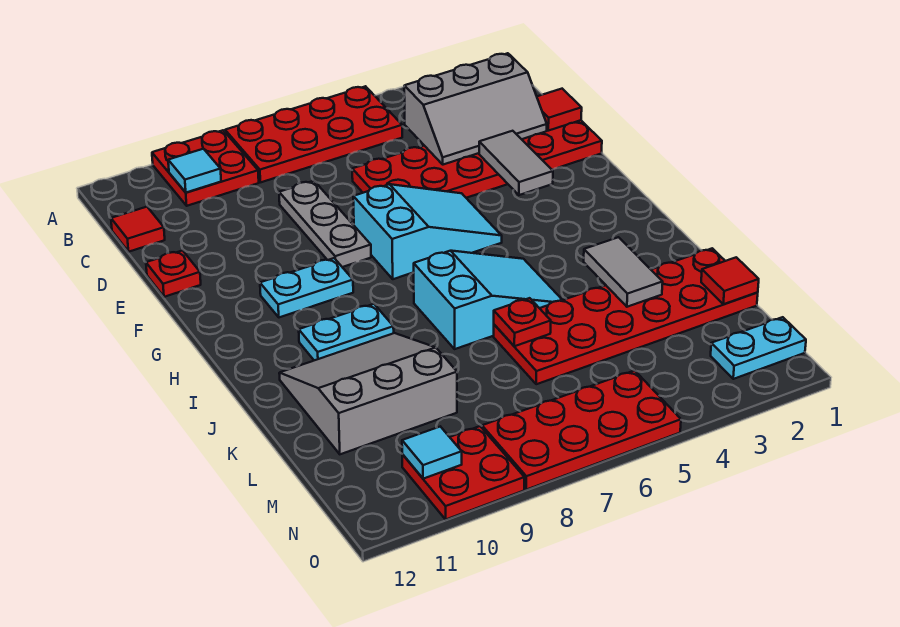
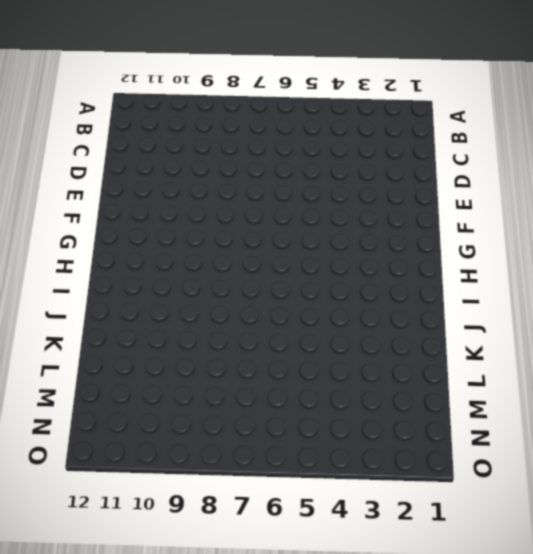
none -> red plate A5:B8 level 1
none -> red plate A9:B10 level 1
none -> red tile C12 level 1

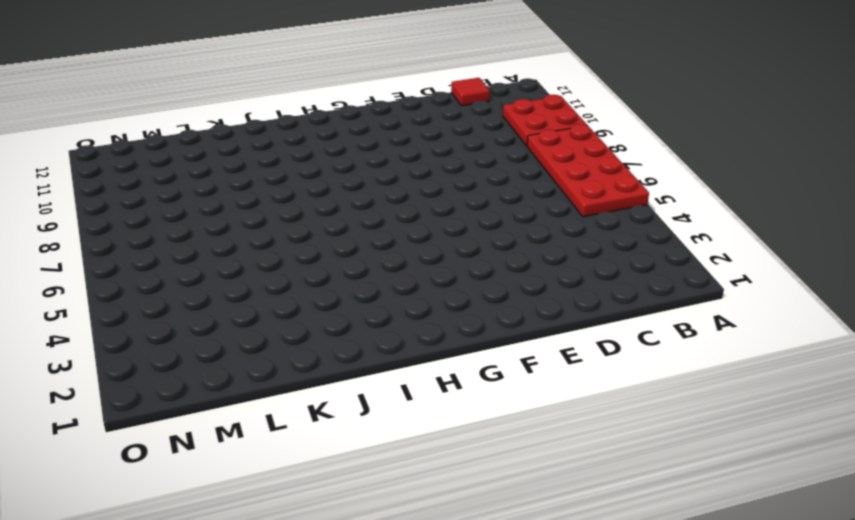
none -> red plate D1:E6 level 1
none -> grey plate D8:F8 level 1
none -> red plate E12 level 1

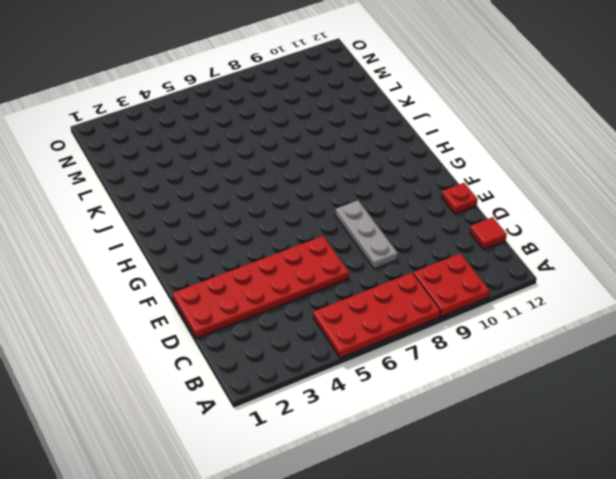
none -> cyan slope F5:G7 level 1 top 7
none -> cyan plate G9:G10 level 1
none -> cyan slope I5:J7 level 1 top 7

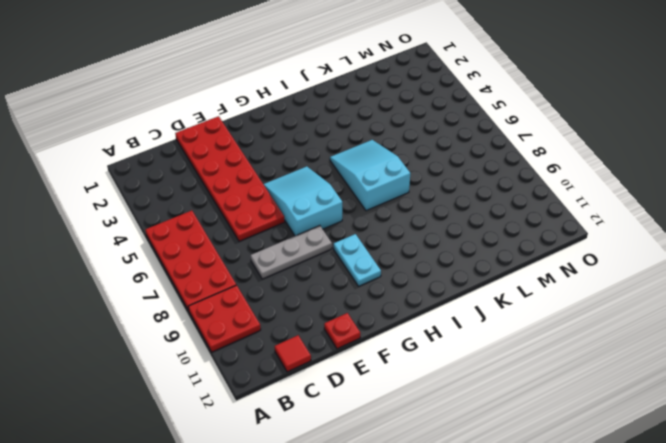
none -> cyan plate I9:I10 level 1
none -> grey slope J9:L11 level 1 top L
none -> red plate K1:L6 level 1

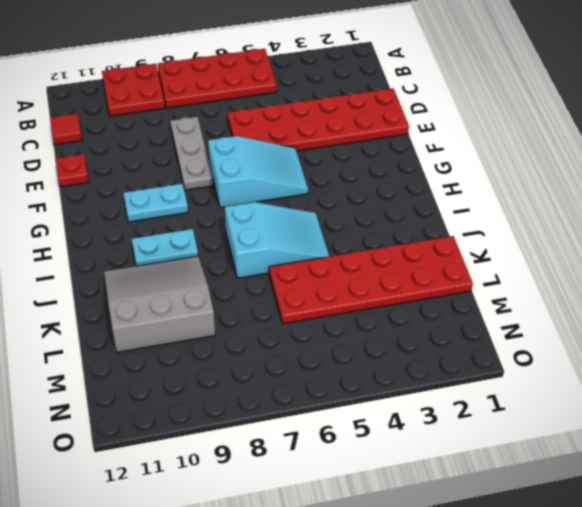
none -> cyan plate N1:N2 level 1
none -> red plate N5:O8 level 1
none -> red plate N9:O10 level 1

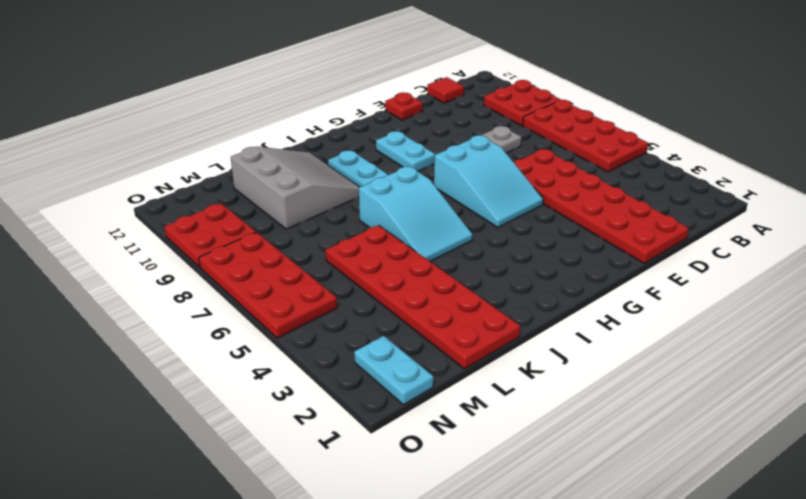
none -> cyan tile B10 level 2
none -> grey slope C2:D4 level 2 top C
none -> red tile D1 level 2

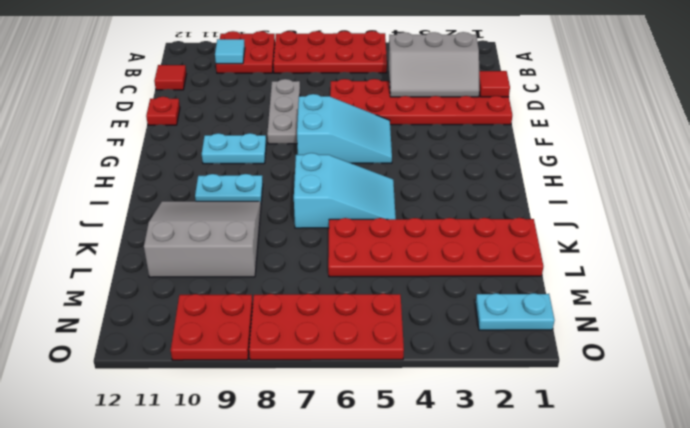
none -> grey tile E3:F3 level 2
none -> grey tile J3:K3 level 2
none -> red plate K6 level 2

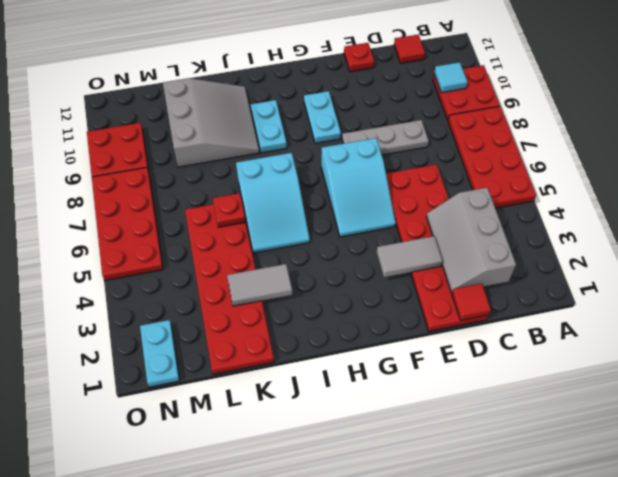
none -> red tile L1 level 2
none -> cyan tile N10 level 2

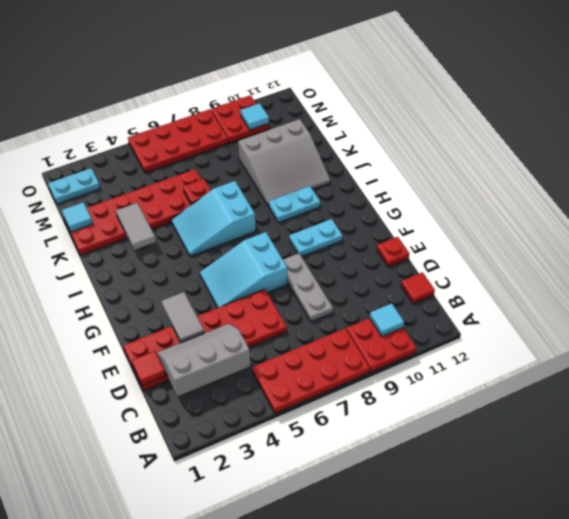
cyan tile L1 level 2 -> red tile L1 level 2

